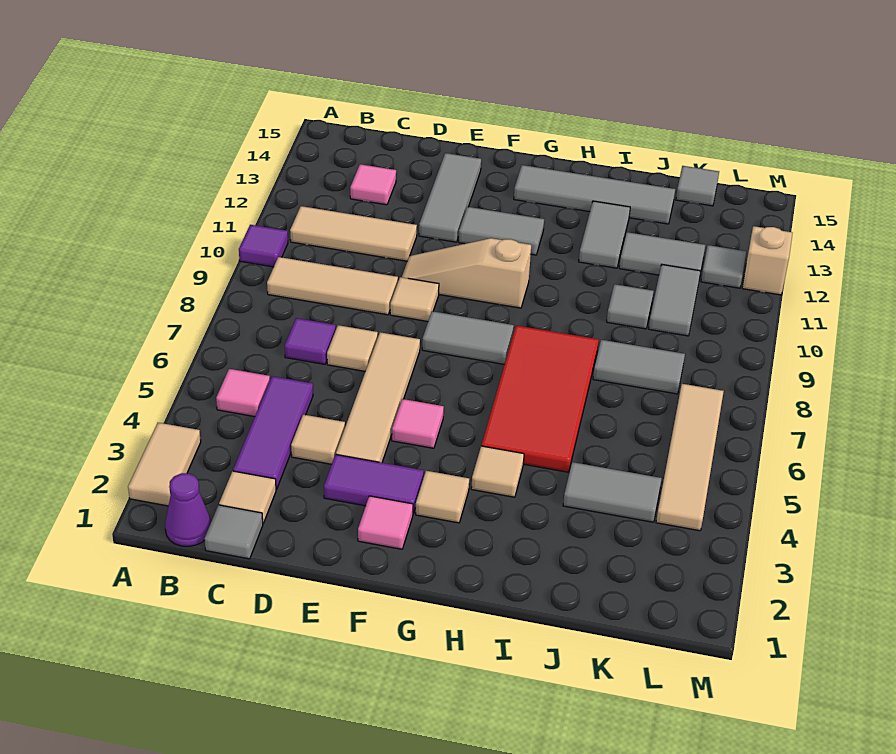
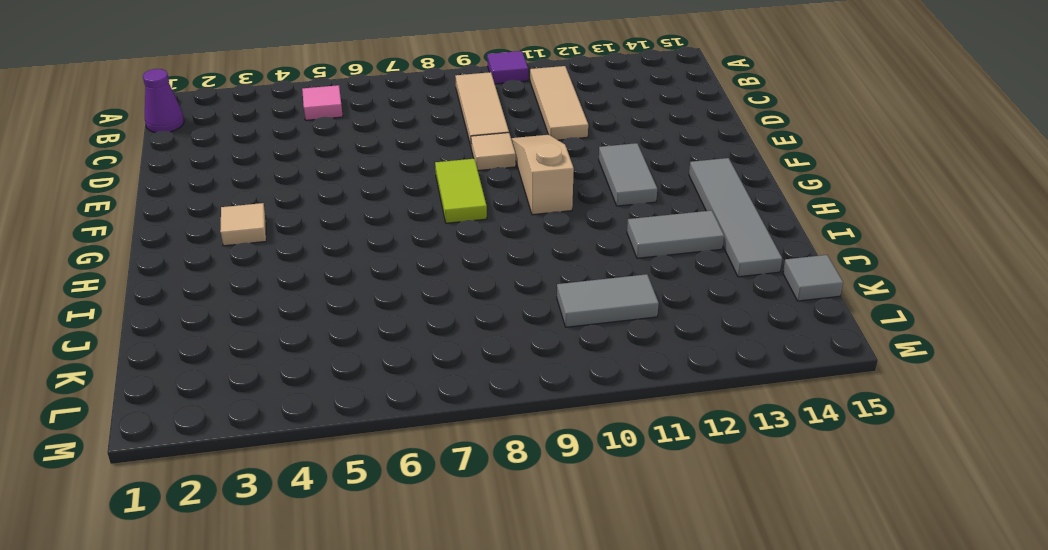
lime tile F8:G8 level 1 -> grey tile F8:G8 level 1
none -> tan tile A2:A3 level 1
none -> grey tile C1 level 1
none -> tan tile C2 level 1
none -> purple tile C3:C5 level 1

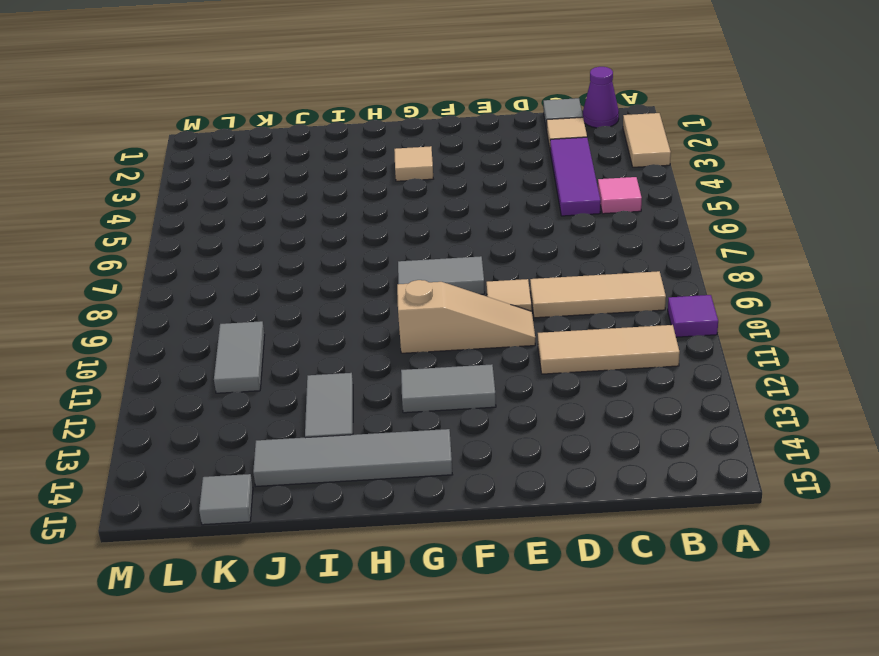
none -> purple tile C7 level 1
none -> pink tile C13 level 1
none -> tan tile D4 level 1
none -> tan tile D7 level 1

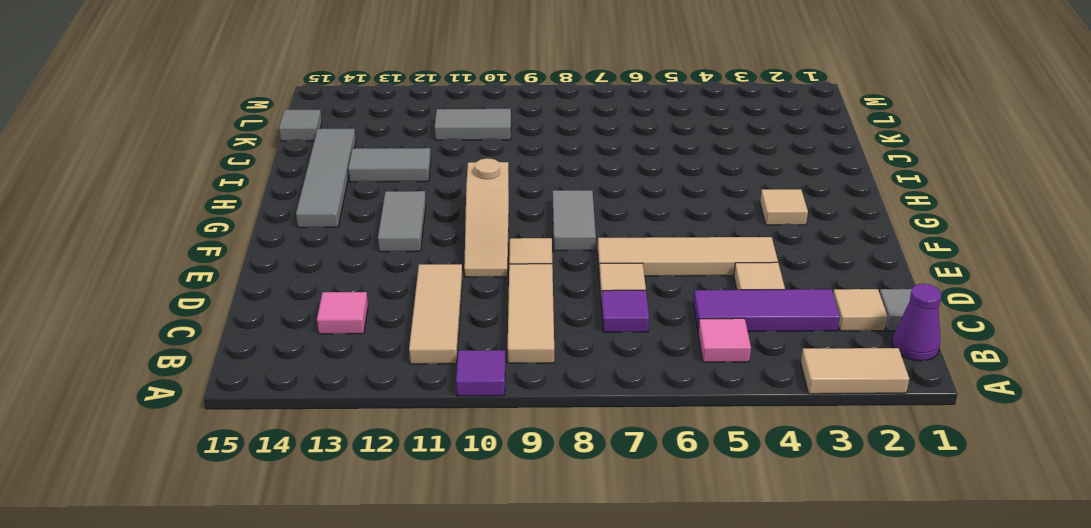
none -> purple tile E3:F3 level 1
none -> grey tile E12:E14 level 1
none -> pink tile F2 level 1
none -> pink tile F5 level 1

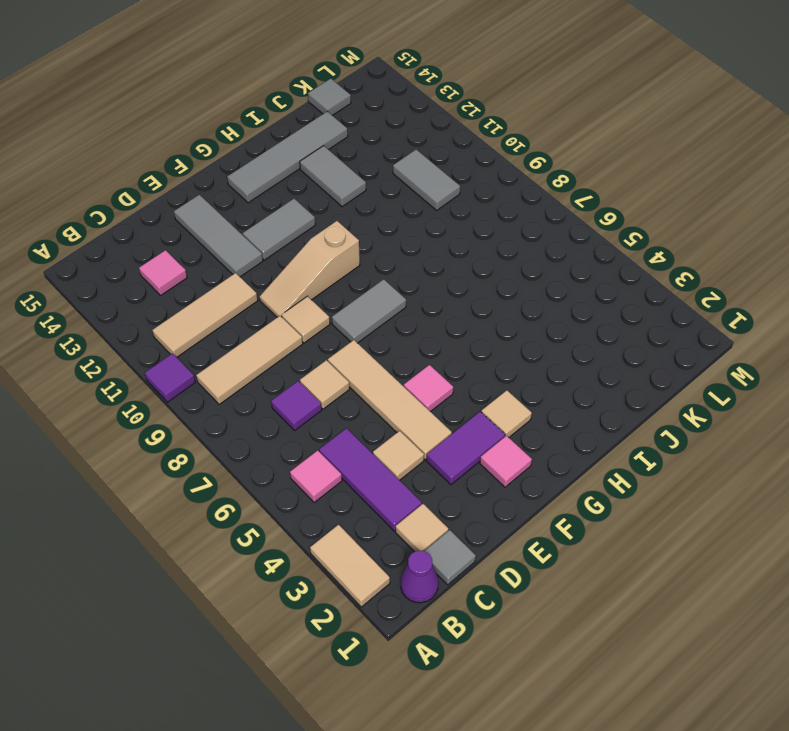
none -> tan tile H4 level 1
none -> red tile H5:I8 level 1
none -> grey tile J4:K4 level 1
none -> grey tile J8:K8 level 1

